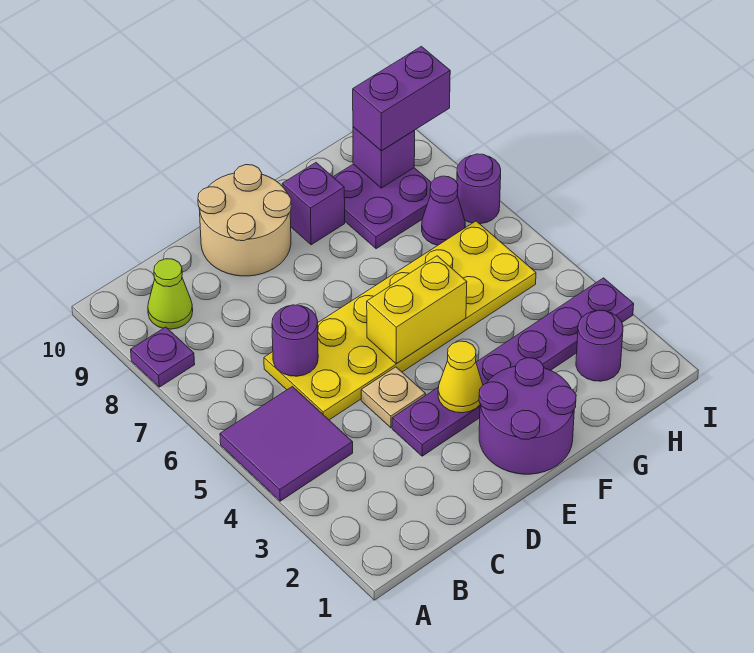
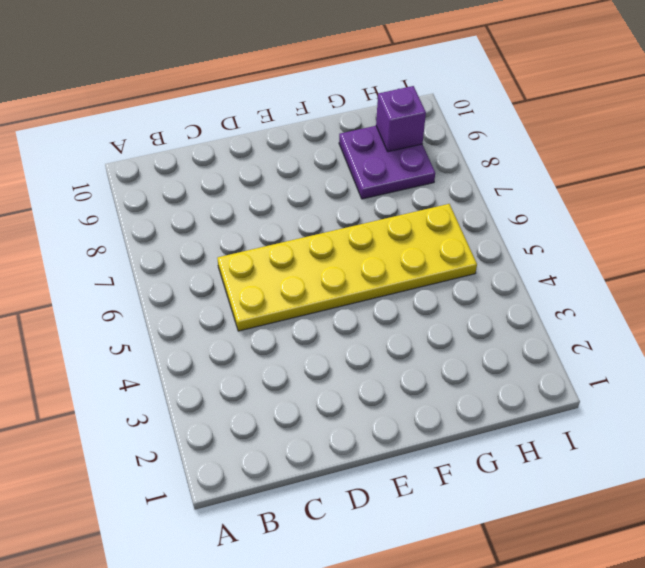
none -> purple tile A4:B5 level 1
none -> purple plate A8 level 1
none -> lime cone B9 level 1

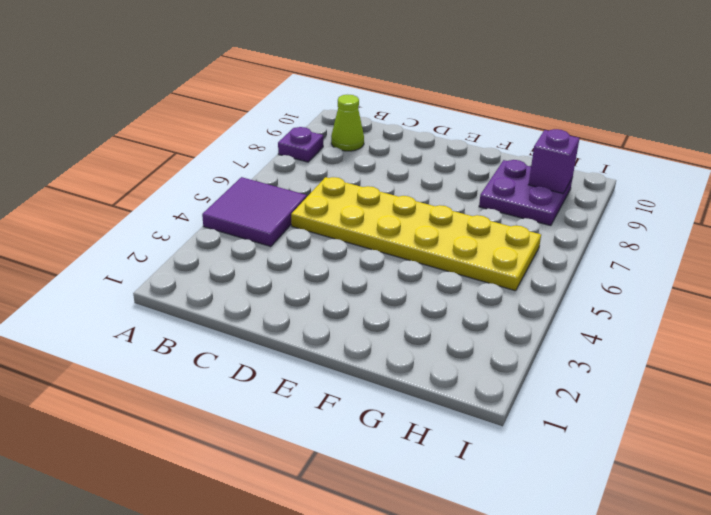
none -> purple plate D3:I3 level 1
none -> tan plate D4 level 1
none -> tan round brick D9:E10 level 1

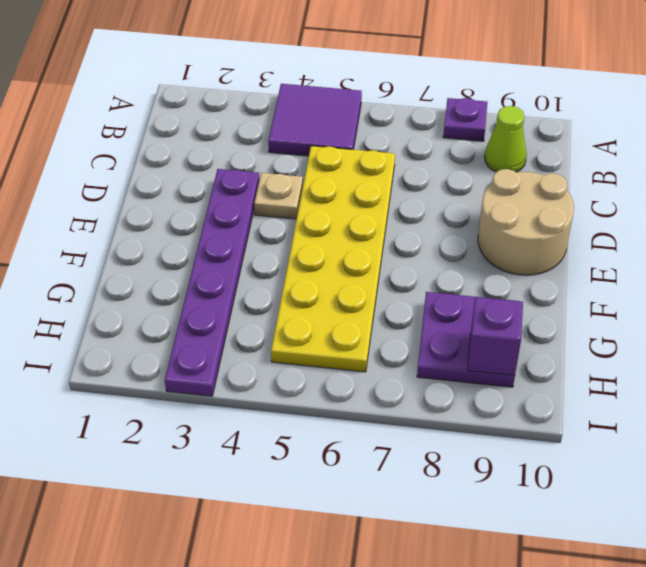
none -> purple round brick E1:F2 level 1
none -> purple brick F9 level 1
none -> purple round brick H2 level 1

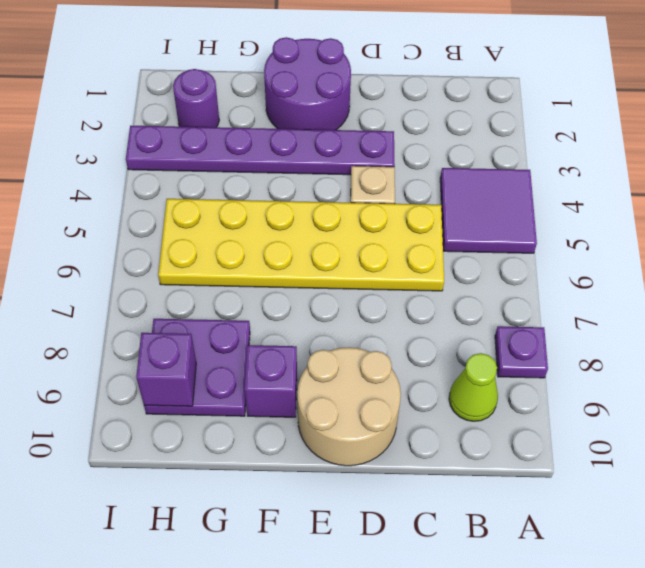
none -> purple cone H7 level 1
none -> purple round brick I7 level 1
none -> purple round brick C6 level 2

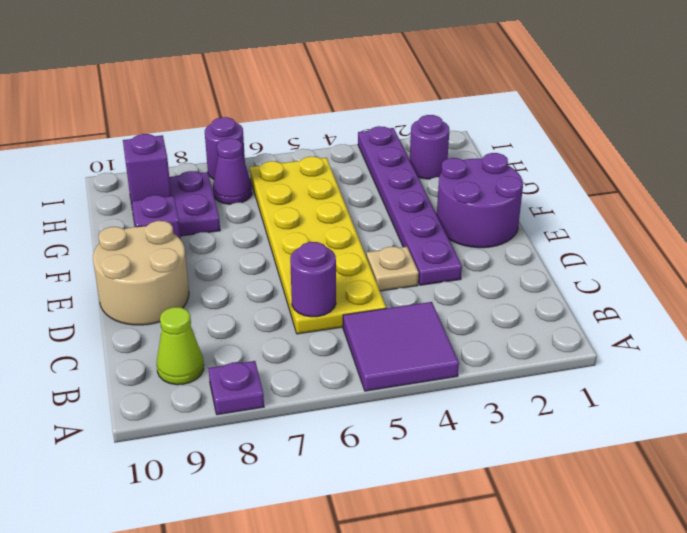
none -> yellow cone E3 level 2
none -> yellow brick E5:F5 level 2
none -> purple brick H9:I9 level 3

